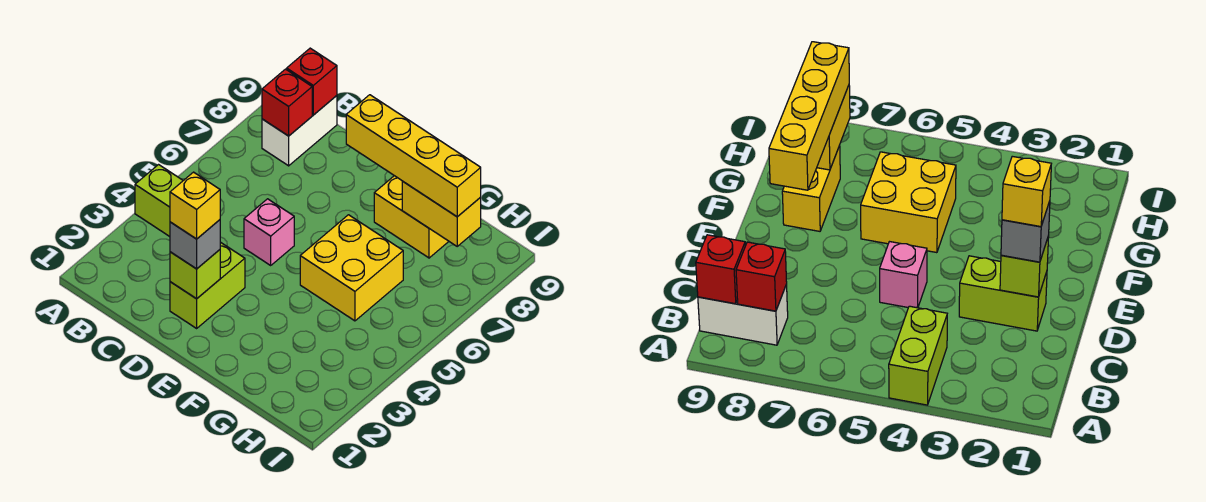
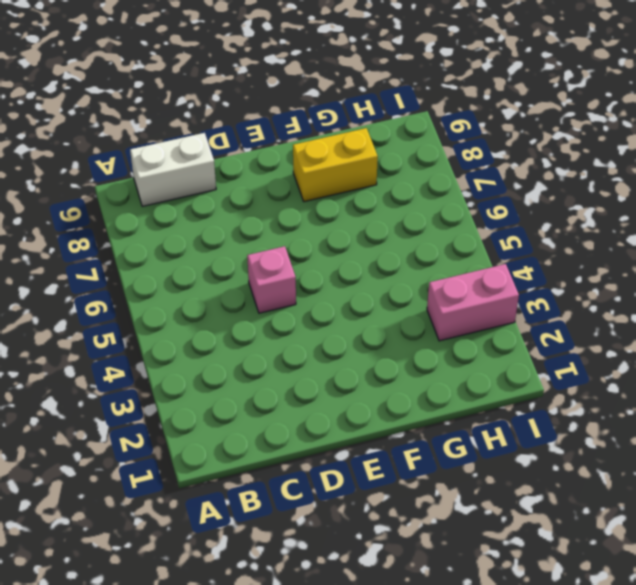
white brick B9:C9 level 1 -> white brick B8:B9 level 1
pink brick H3:I3 level 1 -> none
none -> lime brick A4:B4 level 1
none -> lime brick D2:D3 level 1
none -> yellow brick F5:G6 level 1

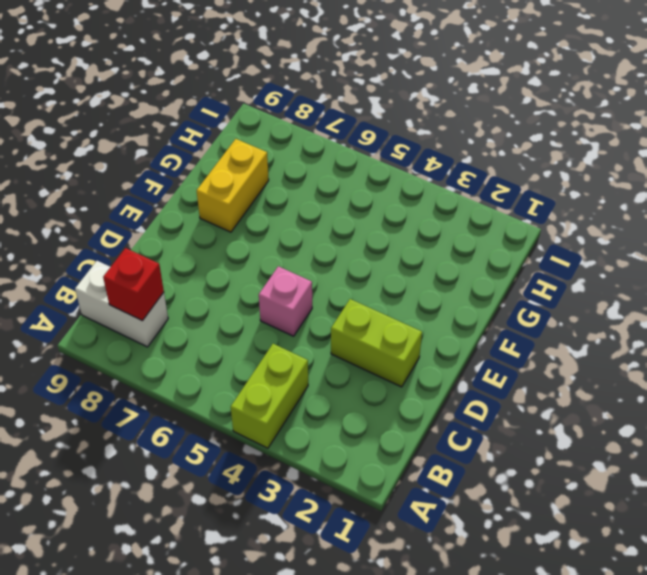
none -> yellow brick F5:G6 level 1
none -> red brick B9 level 2
none -> lime brick D2 level 2

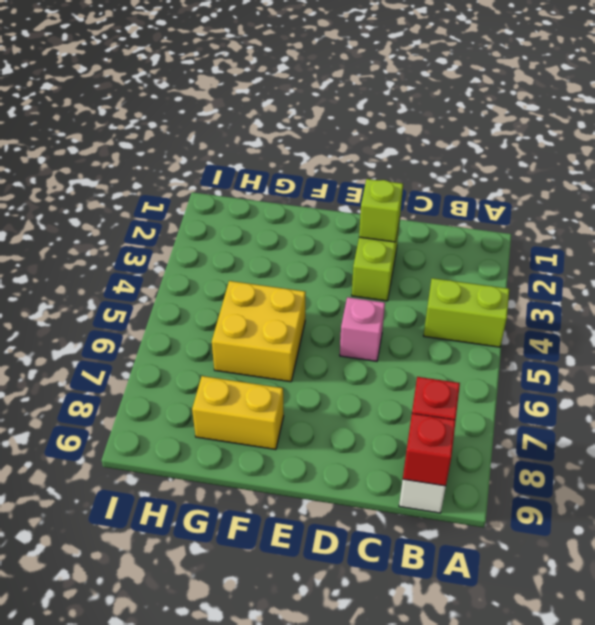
none -> yellow brick G8:H8 level 2
none -> grey brick D2 level 3
none -> yellow brick E8:H8 level 3

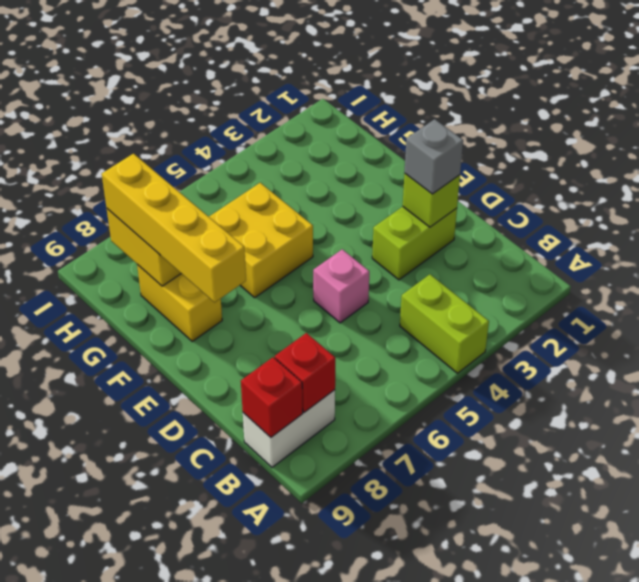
none -> yellow brick D2 level 4

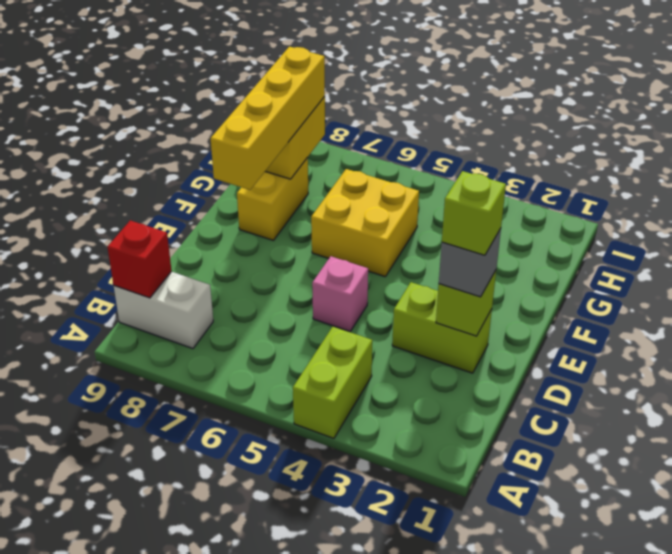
lime brick D2 level 4 -> yellow brick D2 level 4
none -> red brick B8 level 2

